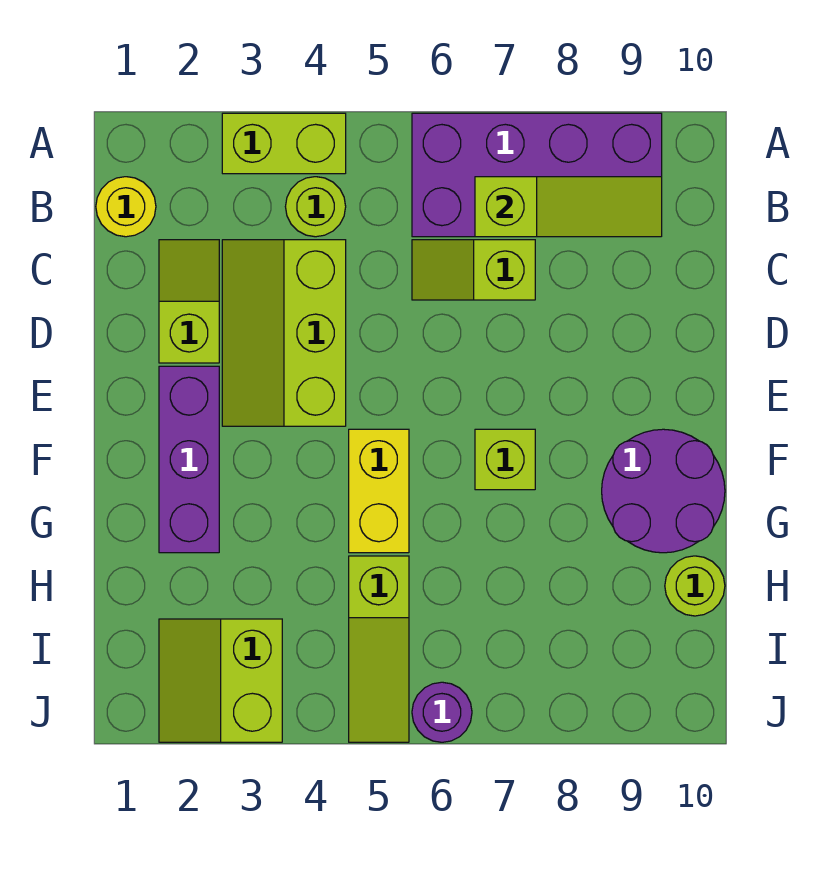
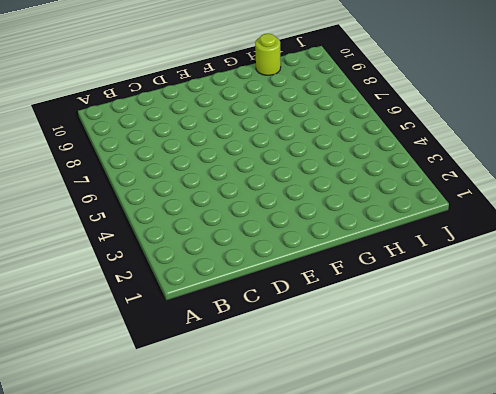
none -> lime brick A3:A4 level 1
none -> purple brick A6:B9 level 1
none -> yellow round brick B1 level 1

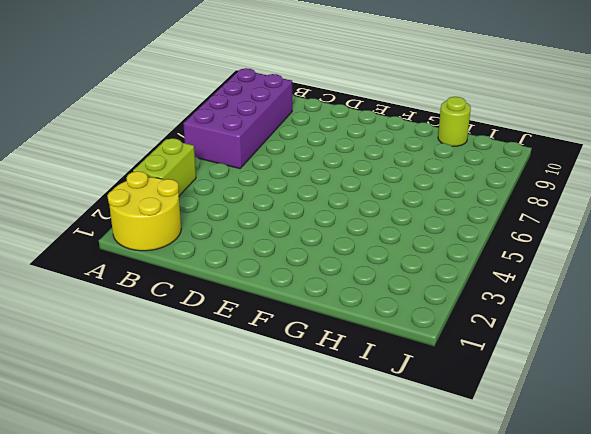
yellow round brick A1:B2 level 1 -> yellow round brick B1 level 1
none -> lime round brick B4 level 1
none -> lime slope C2:D2 level 1 top D
none -> lime slope C3:E4 level 1 top 4

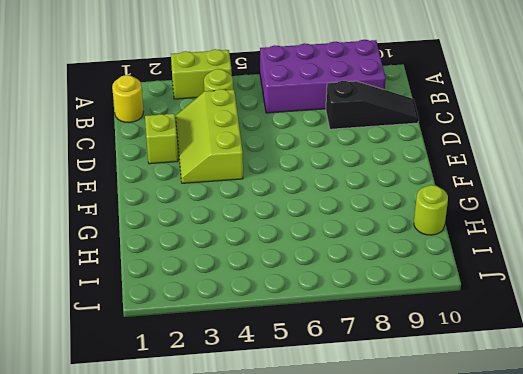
black slope C8:C10 level 1 top 8 -> none
none -> lime slope C6:C7 level 1 top 7
none -> purple brick E2:G2 level 1
none -> yellow brick F5:G5 level 1

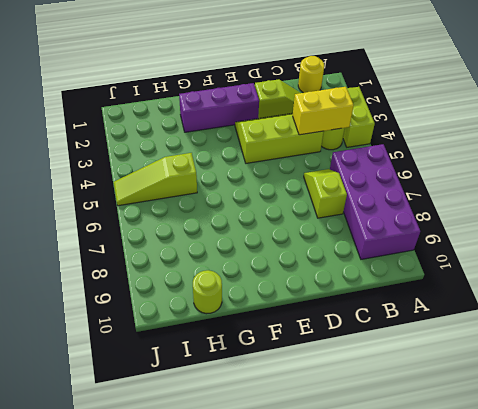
yellow brick B4:C4 level 2 -> yellow brick F5:G5 level 1
none -> lime brick F7 level 1
none -> purple round brick F9:G10 level 1
none -> lime slope I2:J3 level 1 top 3

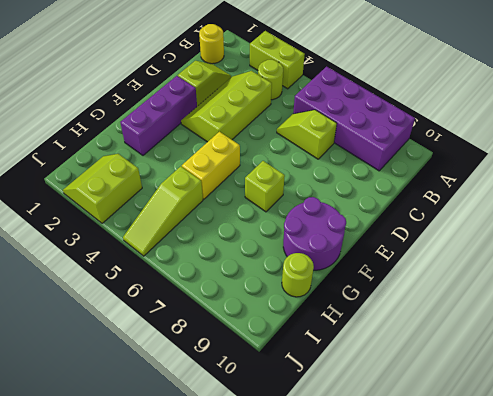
none -> purple round brick J6 level 1
none -> lime slope B7:B9 level 2 top 7

